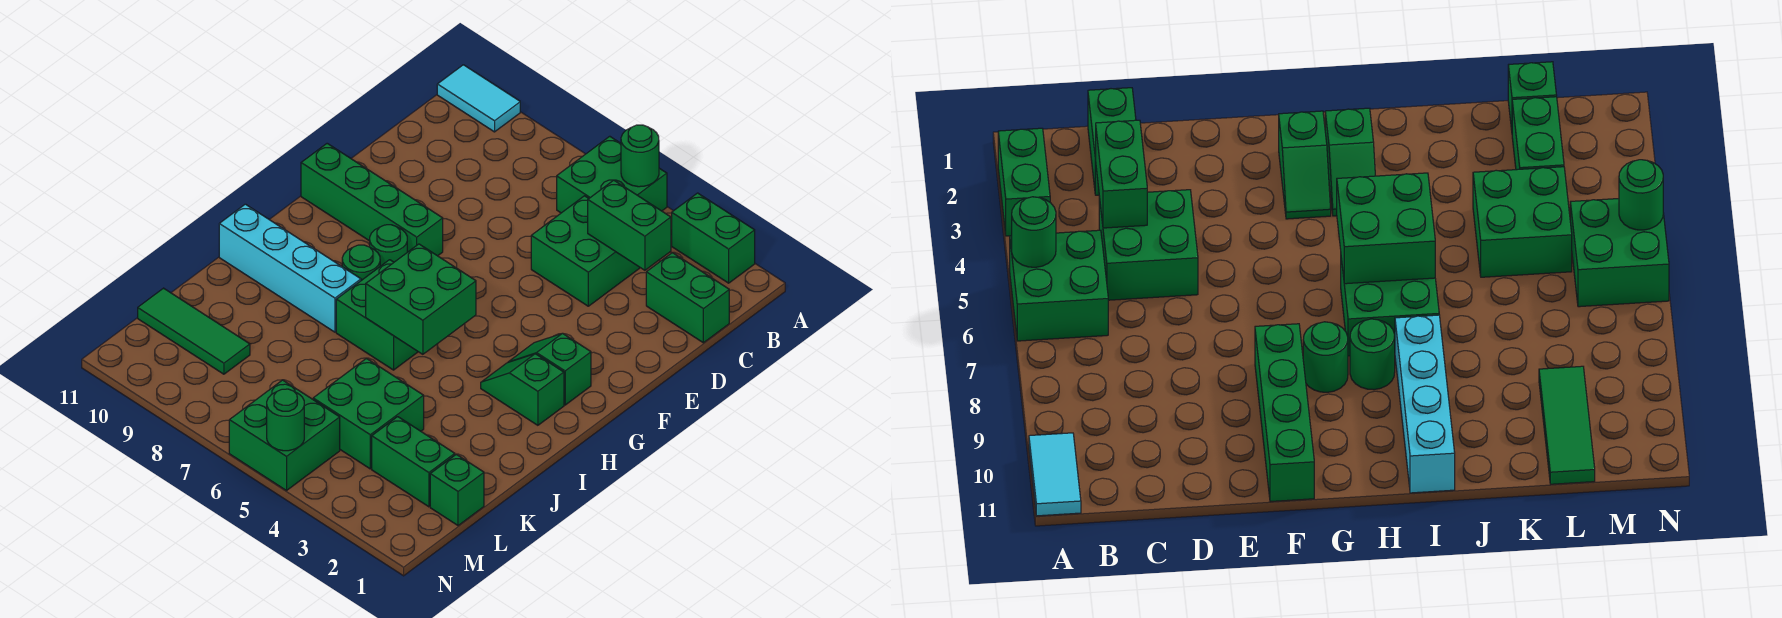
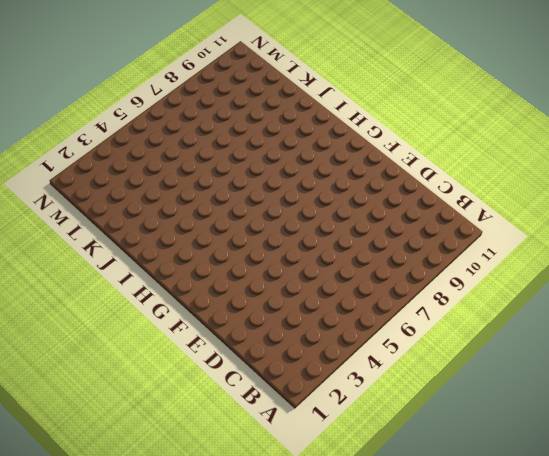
none -> green brick A2:A3 level 1
none -> green brick A5:B6 level 1
none -> cyan tile A10:A11 level 1

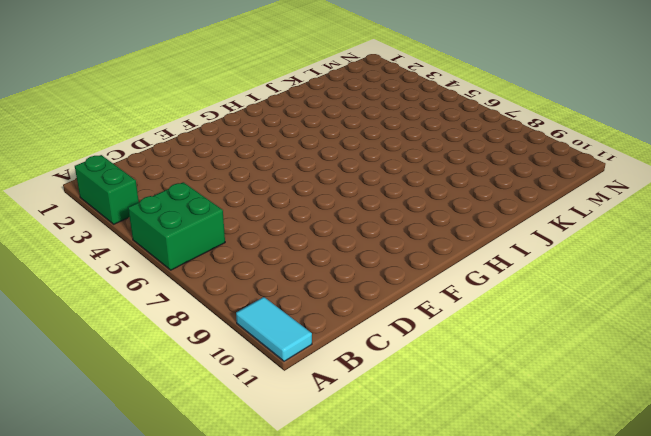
none -> green brick C1:C2 level 1
none -> green brick C4:D5 level 1
none -> green brick F8:F11 level 1

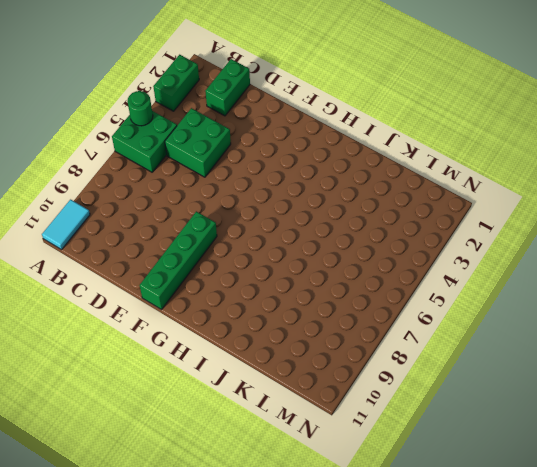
none -> green slope G2:G3 level 1 top 2
none -> green round brick G8 level 1
none -> green slope H2:H3 level 1 top 2

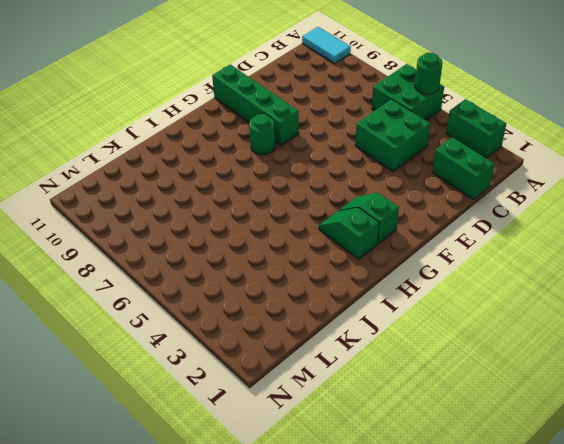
none -> green brick H6:I7 level 1
none -> green round brick H8 level 1
none -> cyan brick I8:I11 level 1

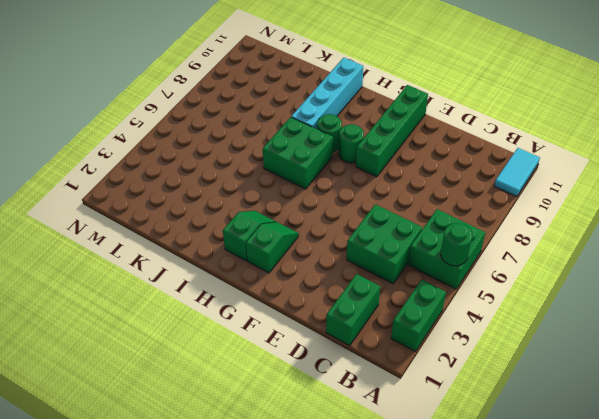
none -> green brick K4:L5 level 1
none -> green brick L1 level 1
none -> green brick L2:L3 level 1

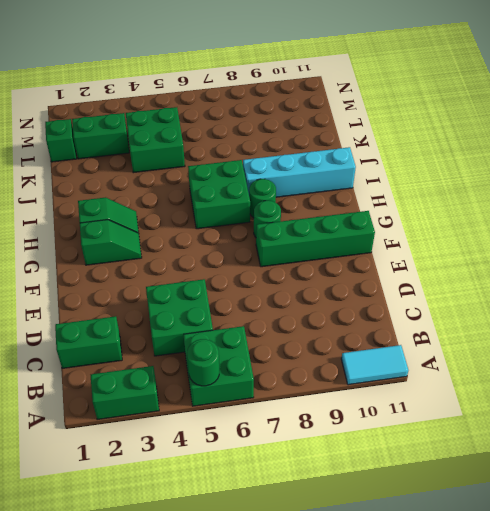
none -> green tile L9:L11 level 1
none -> green brick M5:N6 level 1
none -> green brick C3:C4 level 2

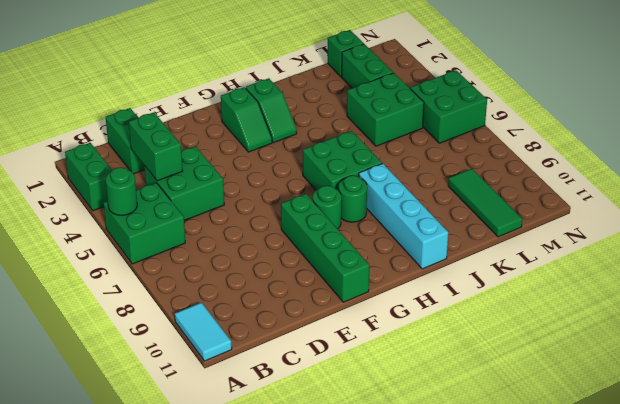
none -> green brick H5:I6 level 2
none -> green round brick N5 level 2

